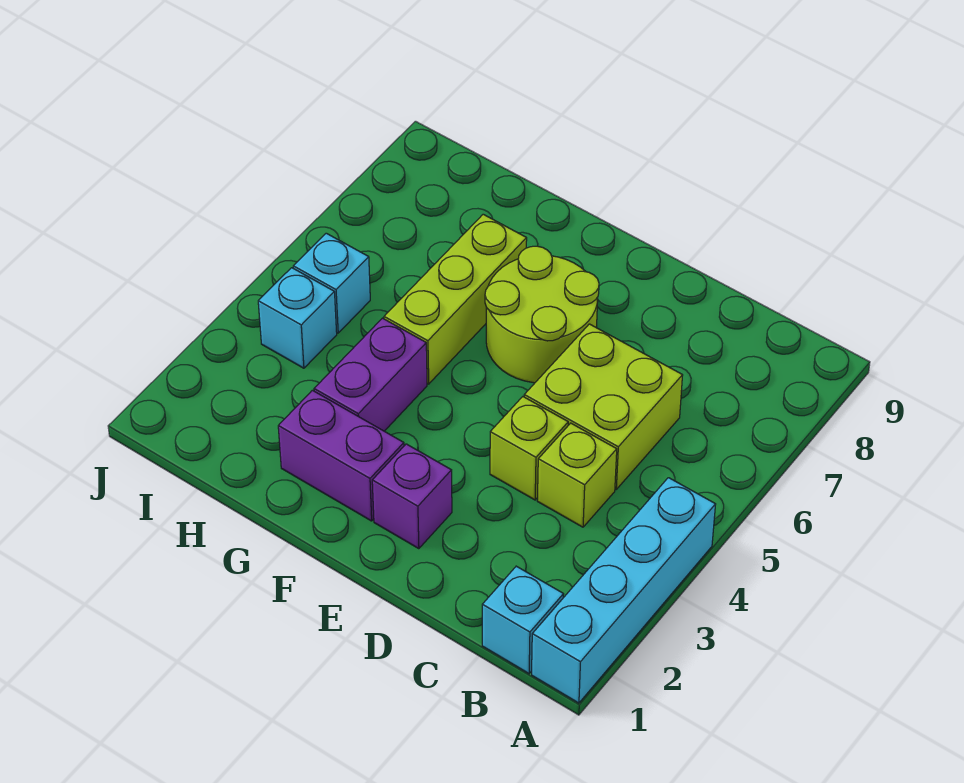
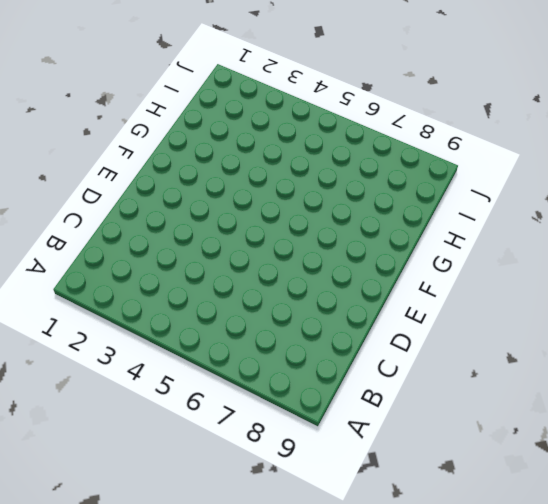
none -> cyan brick A1:A4 level 1
none -> cyan brick B1 level 1
none -> lime brick C4 level 1

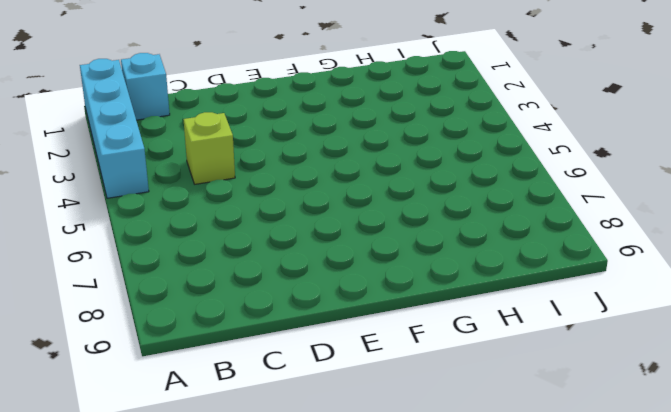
none -> lime brick C5:D6 level 1
none -> lime brick D4 level 1
none -> purple brick E2 level 1

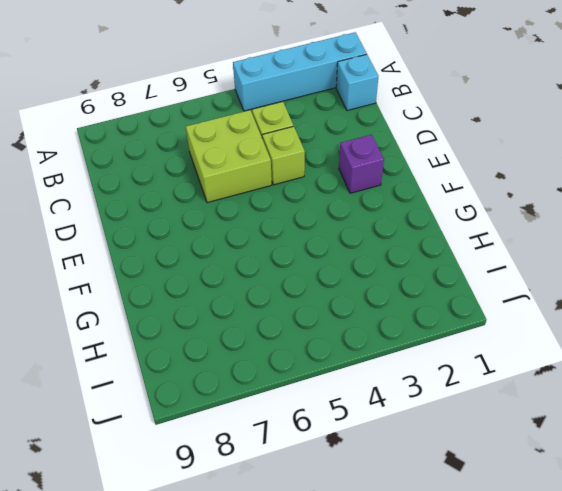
none -> lime round brick E6:F7 level 1
none -> purple brick F2:G2 level 1
none -> purple brick G3:G4 level 1

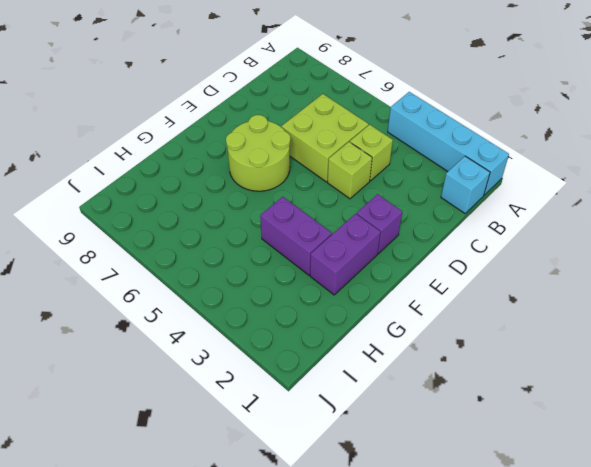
none -> lime brick G5:G7 level 1
none -> cyan brick I4 level 1
none -> cyan brick I5 level 1

